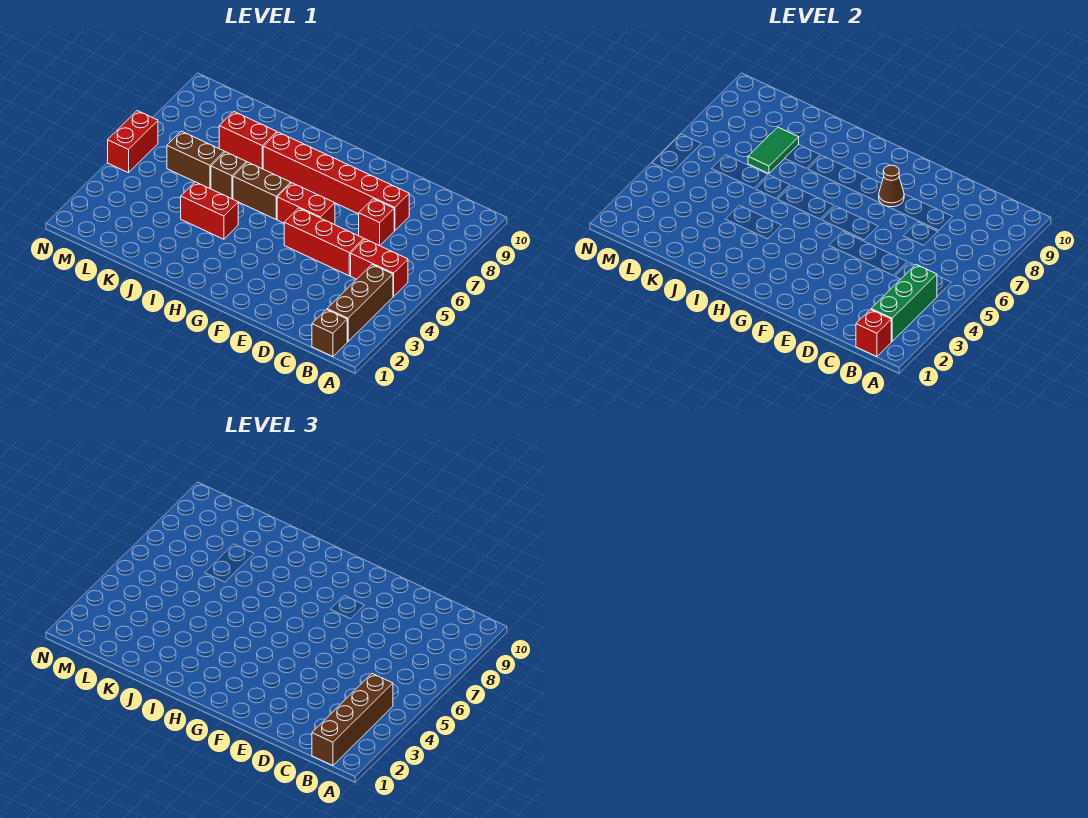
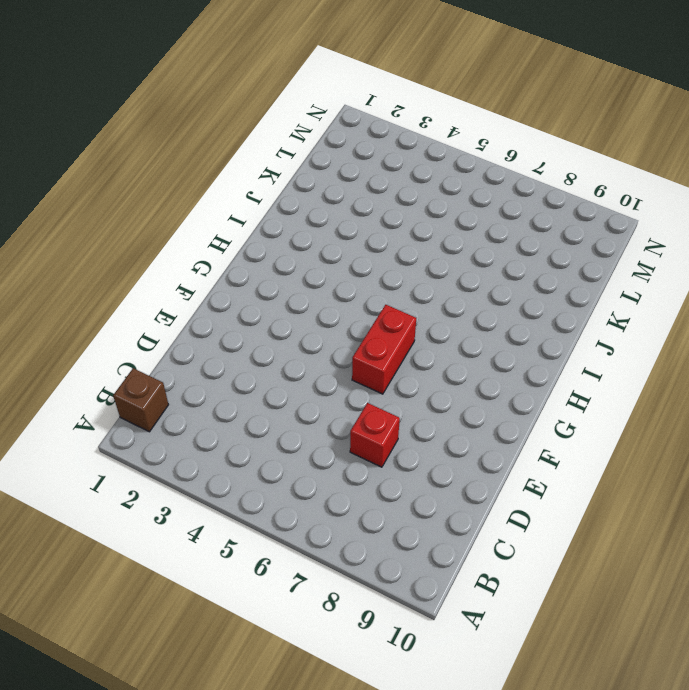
none -> brown brick B2:B4 level 1
none -> red brick B5:C5 level 1
none -> red brick D5:F5 level 1

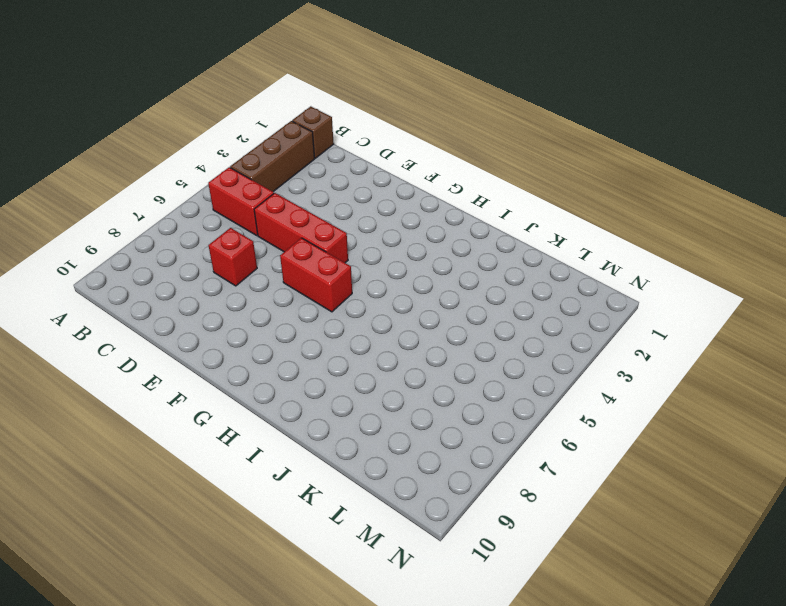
none -> red brick D8:I8 level 1
none -> brown brick H6:I6 level 1
none -> red brick I4:J4 level 1

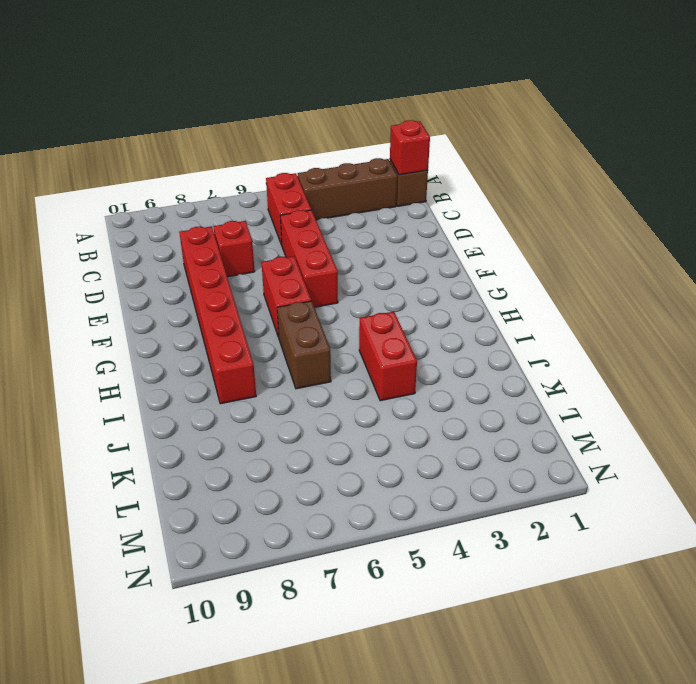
none -> brown brick J6 level 1
none -> red brick J8:K8 level 1
none -> brown brick K6:L6 level 1

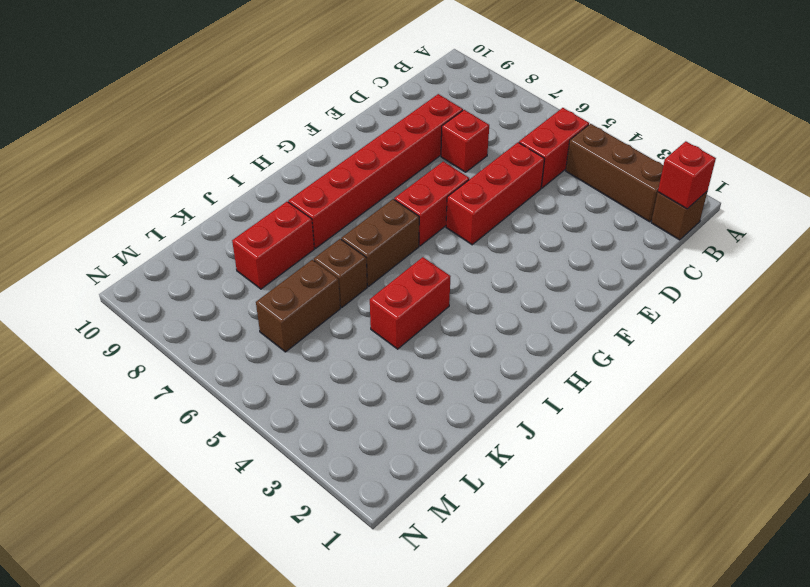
none -> red brick N5:N6 level 1
none -> green brick B2:B4 level 2
none -> brown cone F8 level 2

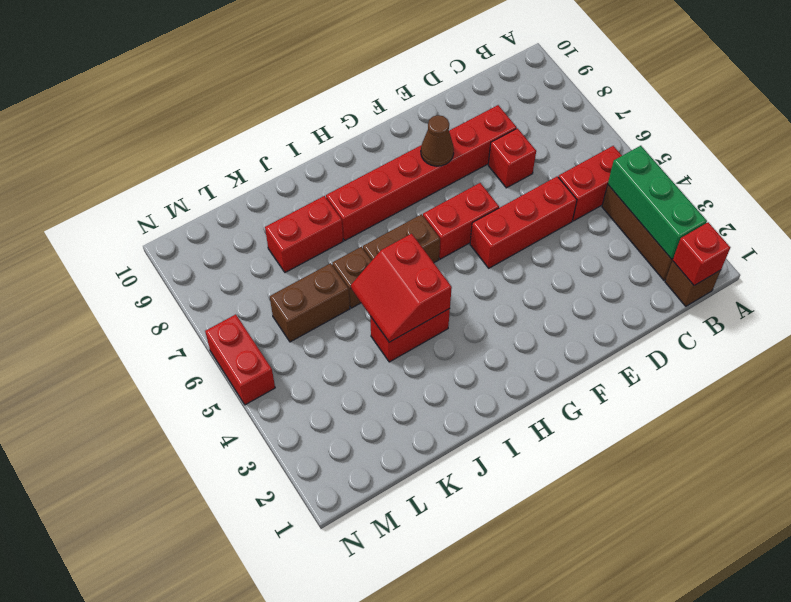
red slope I4:J5 level 2 top I -> none
none -> green tile K7:K8 level 2
none -> brown brick B1:B4 level 3

